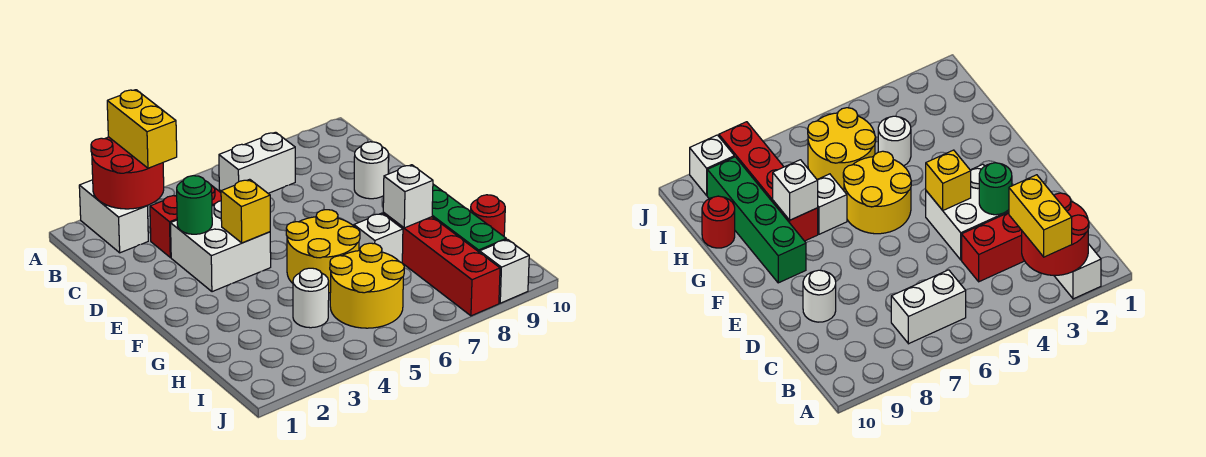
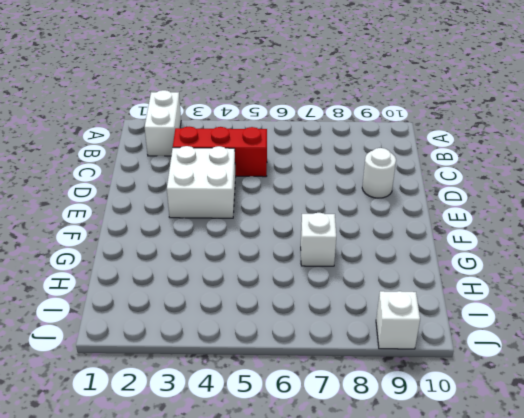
red brick C3:C5 level 1 -> red brick C3:C4 level 1
none -> white brick B6:B7 level 1
none -> yellow round brick F5:G6 level 1
none -> green brick F9:I9 level 1

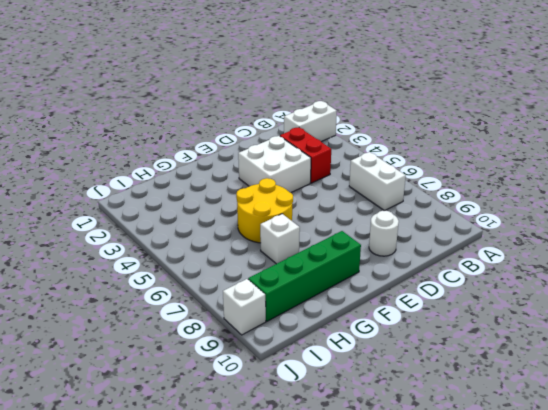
none -> red brick G8:J8 level 1
none -> white round brick H4 level 1
none -> yellow round brick H5:I6 level 1

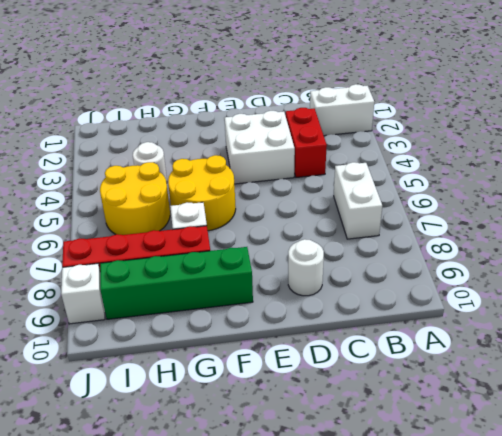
none -> red round brick H10 level 1
none -> red round brick A2:B3 level 2
none -> green round brick D3 level 2

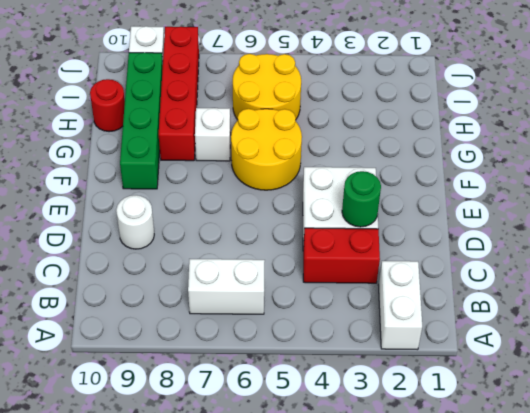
none -> white round brick H4 level 1
none -> red round brick A2:B3 level 2
none -> yellow brick E4 level 2

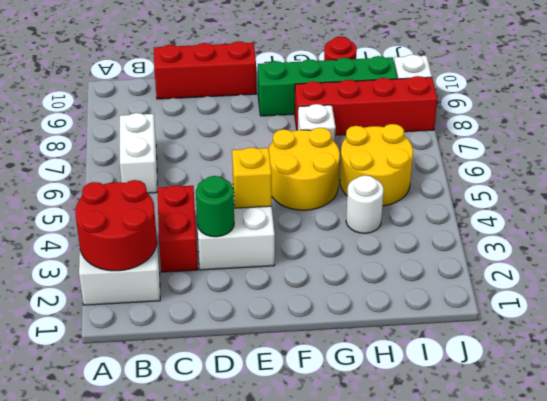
red brick C10:E10 level 1 -> none
none -> white round brick D9 level 1
none -> white brick G8 level 2
none -> yellow brick A3:B3 level 3

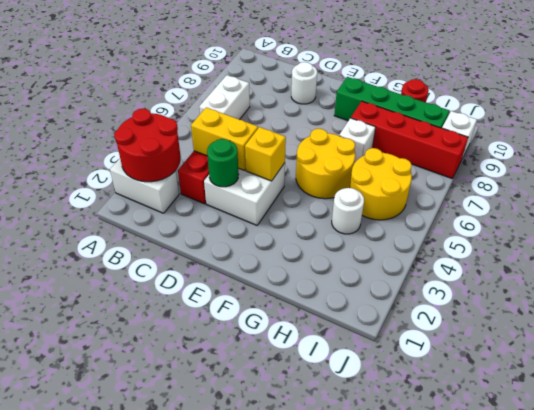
yellow brick C4:D4 level 2 -> yellow brick A3:B3 level 3
none -> white brick G8 level 2

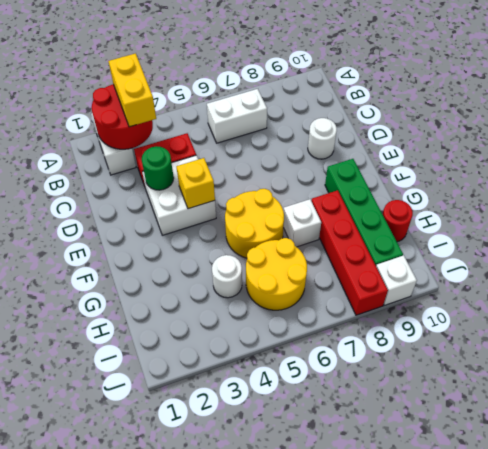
none -> white brick G8 level 2

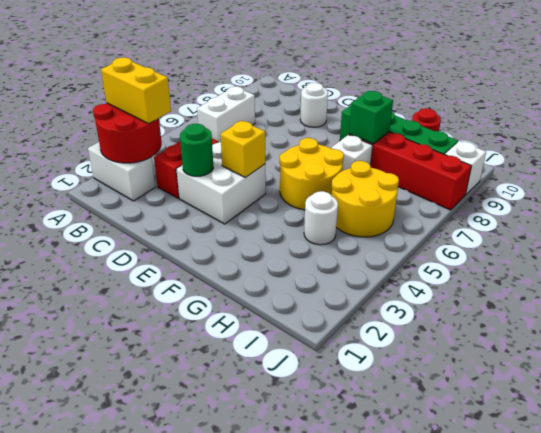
green brick G8 level 2 -> white brick G8 level 2

